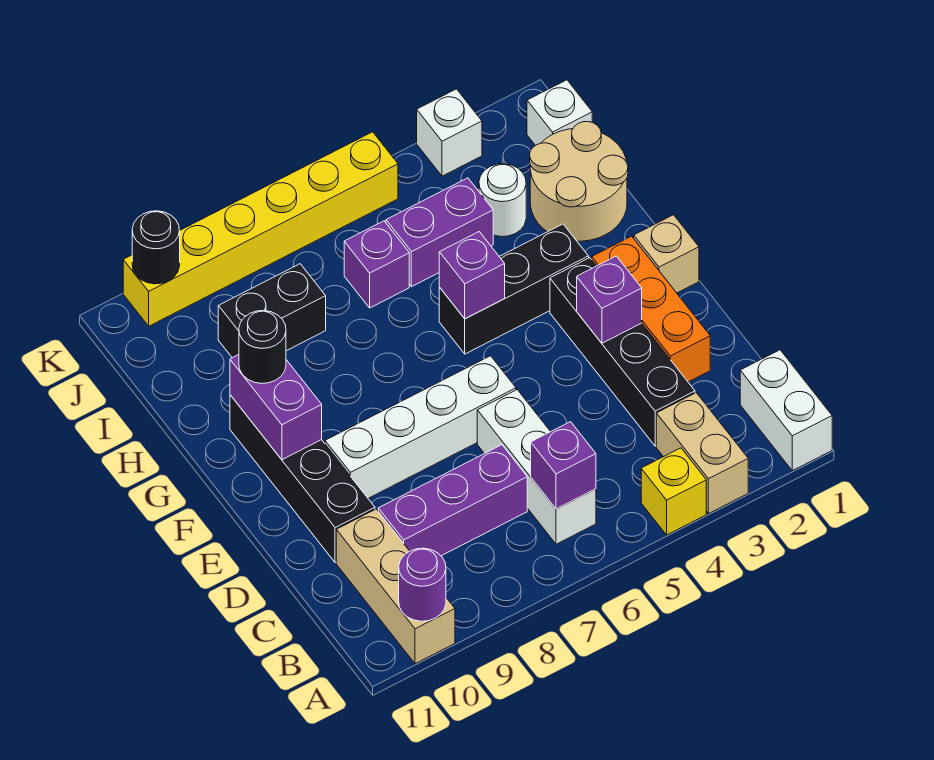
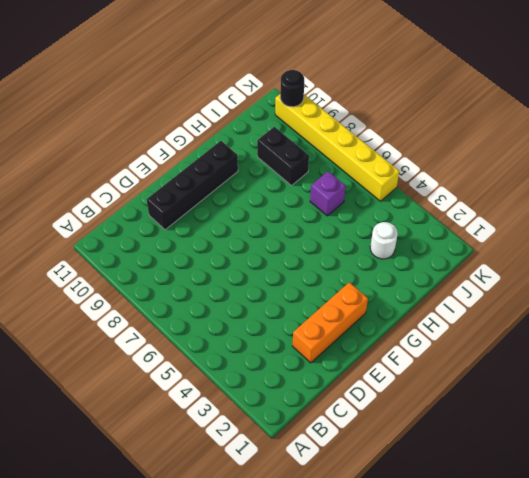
none -> white brick A1:B1 level 1
none -> tan brick A3:B3 level 1
none -> yellow brick A4 level 1

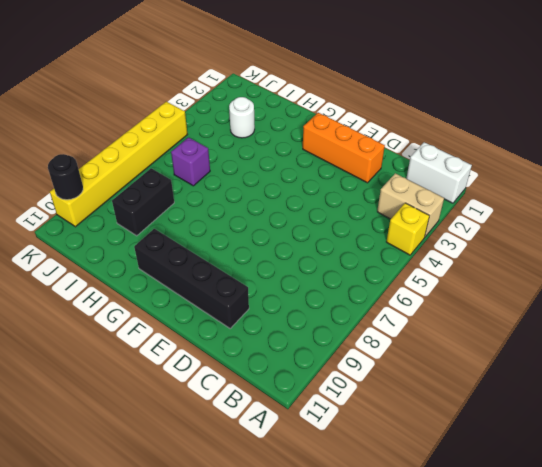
none -> tan brick A10:C10 level 1
none -> white brick B6:D6 level 1
none -> black brick C3:F3 level 1

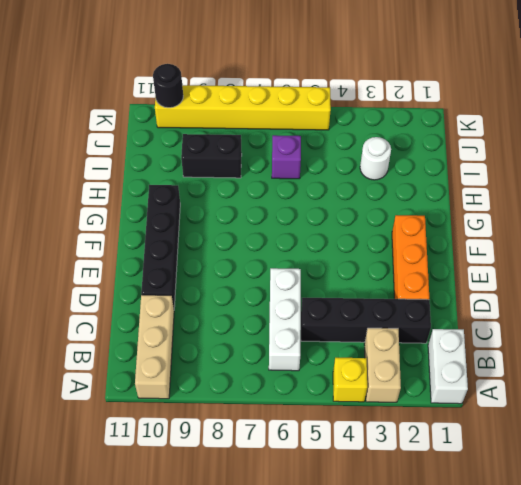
black brick C2:C5 level 1 -> black brick C3:F3 level 1
none -> purple brick C7:C9 level 1
none -> white brick E6:E9 level 1
none -> tan brick F1 level 1

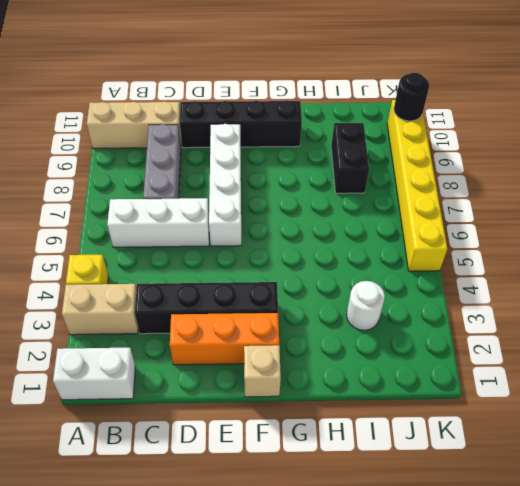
grey brick C7:C9 level 1 -> purple brick C7:C9 level 1
none -> black brick G3:G5 level 1
none -> tan round brick H1:I2 level 1
none -> purple brick I4:I5 level 1

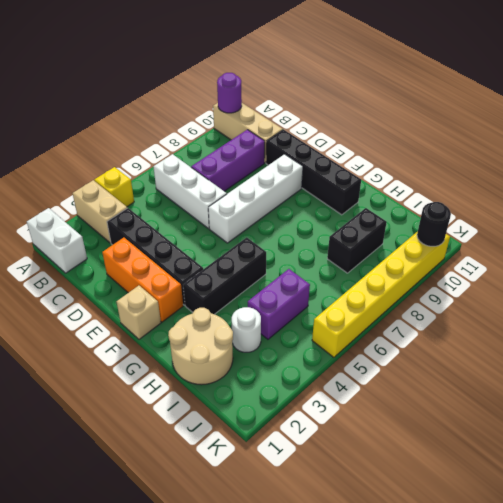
none -> purple brick I6 level 1
none -> white brick J1 level 1
none -> white brick K3 level 1

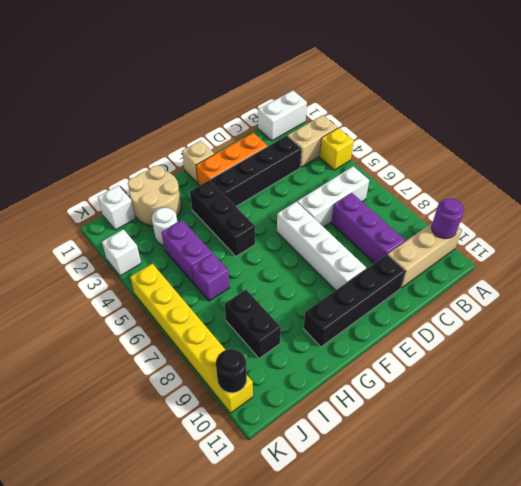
none -> purple brick B6 level 2
none -> purple brick E3 level 2
none -> purple brick F10:G10 level 2

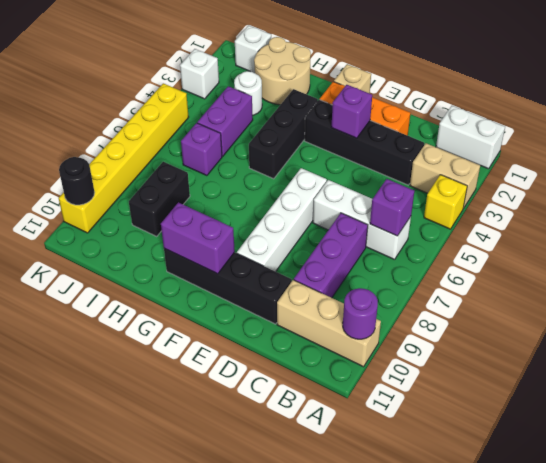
none -> purple brick G5 level 2
none -> black round brick G10 level 3

